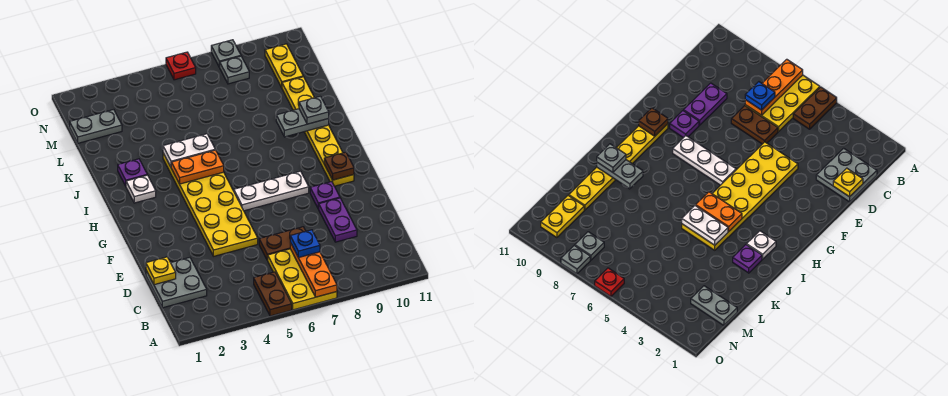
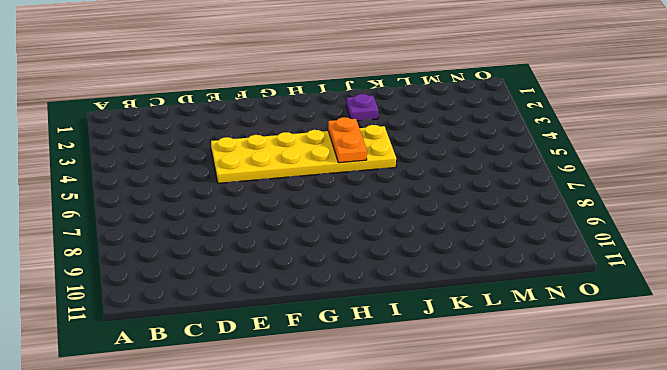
none -> brown plate A5:B5 level 1
none -> yellow plate A6:C7 level 1
none -> grey plate C1:D2 level 1

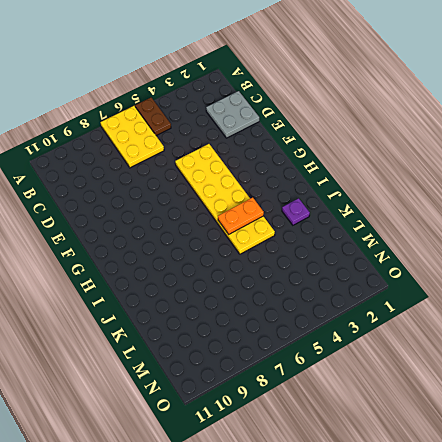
none -> brown plate D6:D7 level 1
none -> purple plate D9:E9 level 1
none -> purple plate F9 level 1

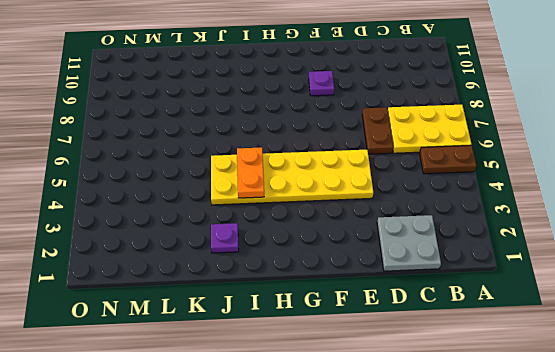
none -> purple plate D9:E9 level 1
none -> white plate G6:G8 level 1
none -> yellow plate G10:L10 level 1

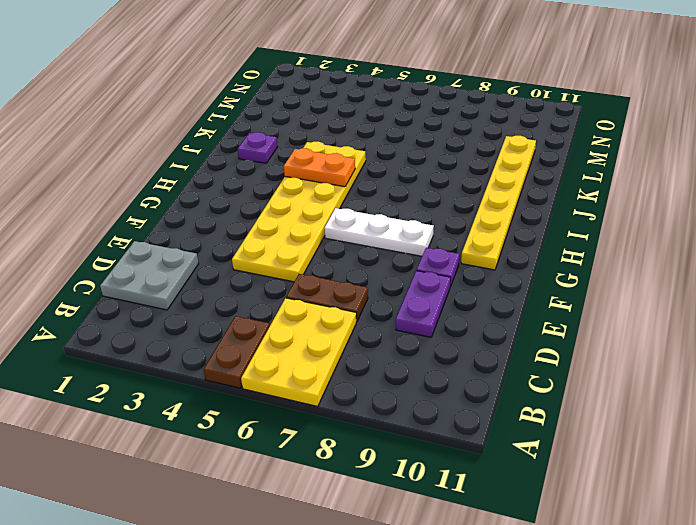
none -> white plate I2 level 1
none -> grey plate M1:M2 level 1
none -> yellow plate M10:N10 level 1

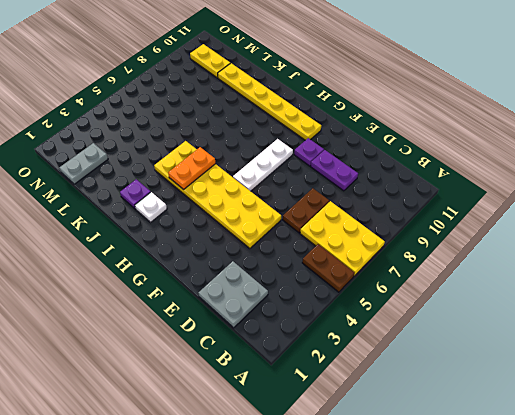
none -> grey plate N8 level 1
none -> red plate O6 level 1
none -> grey plate O8 level 1

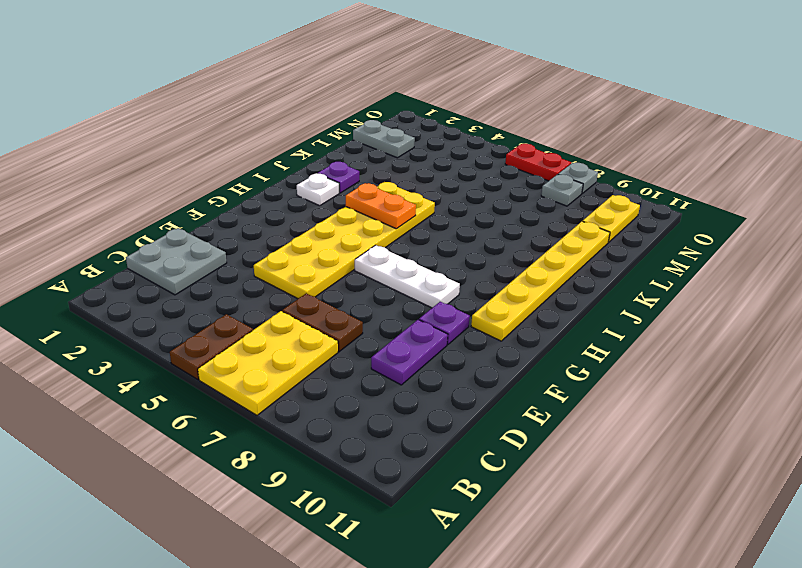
red plate O6:O7 level 1 -> red plate O6 level 1
none -> orange plate A7:C7 level 2
none -> yellow plate D1 level 2
none -> brown plate G10 level 2

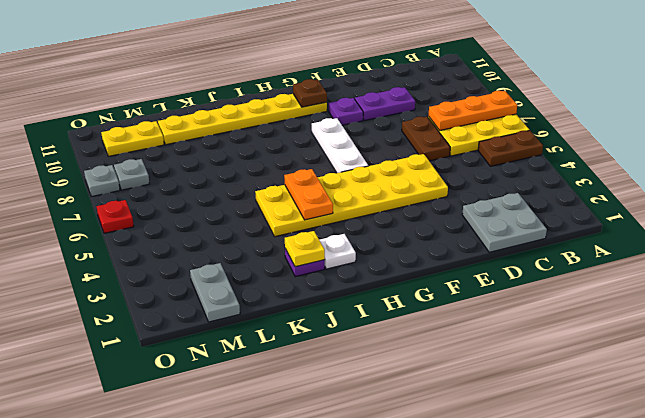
yellow plate J2 level 2 -> yellow plate D1 level 2
none -> white plate J4:J5 level 2
none -> grey plate J9:J10 level 2
none -> blue plate C7 level 3

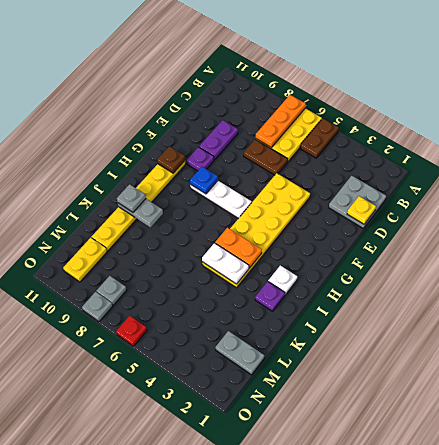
blue plate G8 level 2 -> blue plate C7 level 3

